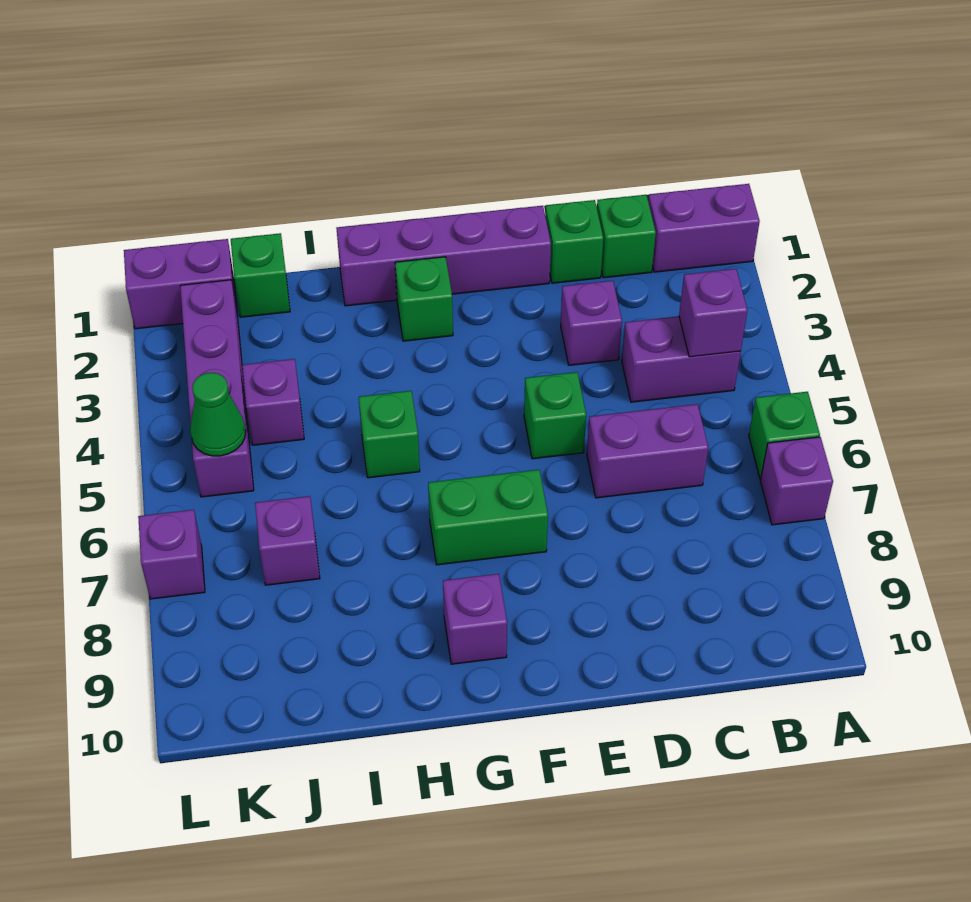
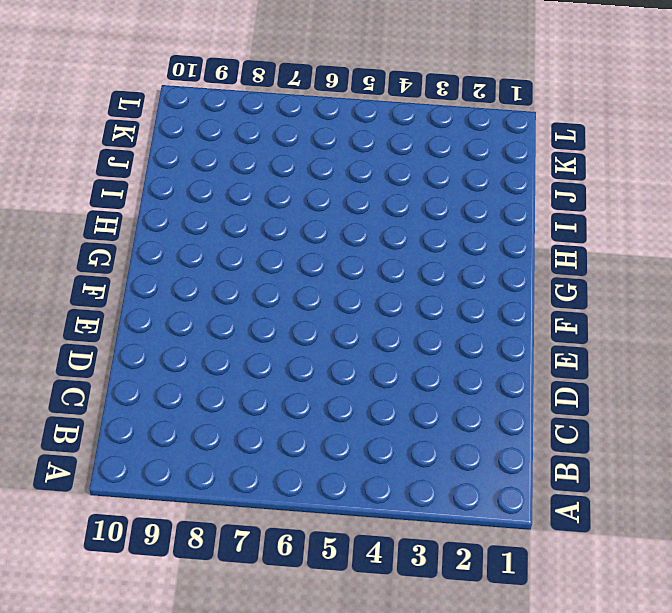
none -> purple brick A1:B1 level 1
none -> green brick A6 level 1
none -> purple brick A7 level 1

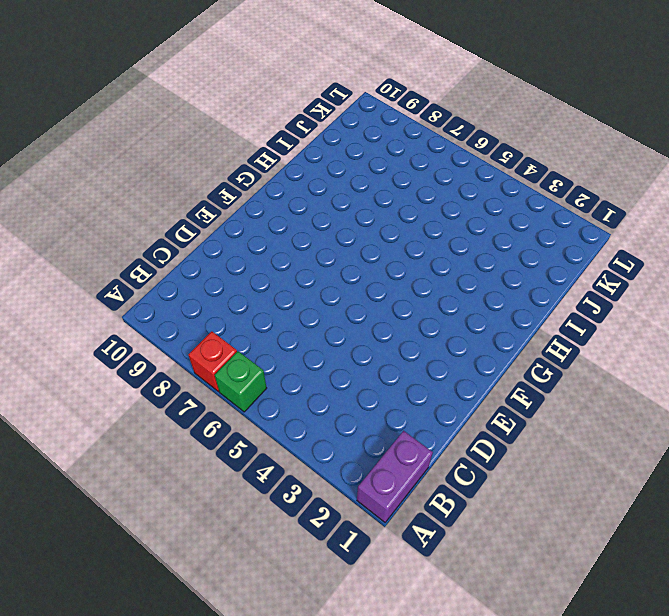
red brick A7 level 1 -> purple brick A7 level 1
none -> purple brick B4:C4 level 1
none -> green brick C1 level 1
none -> purple brick C6:D6 level 1

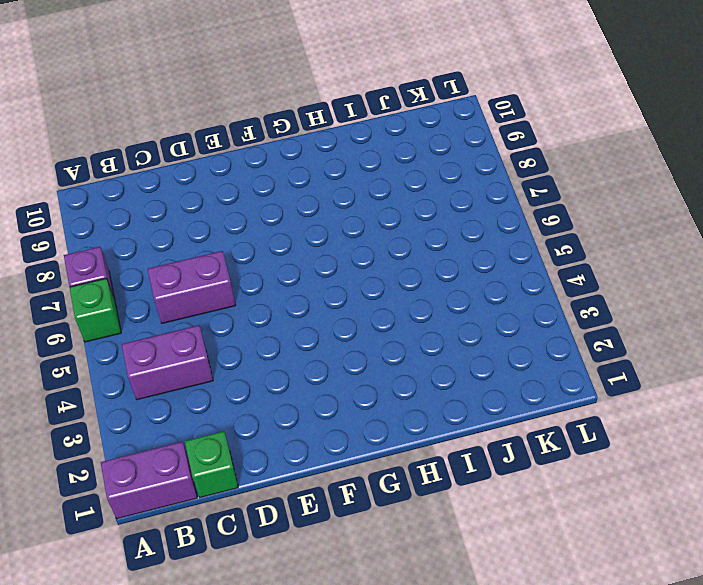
none -> green brick D1 level 1
none -> purple brick D3 level 1
none -> purple brick E1:H1 level 1

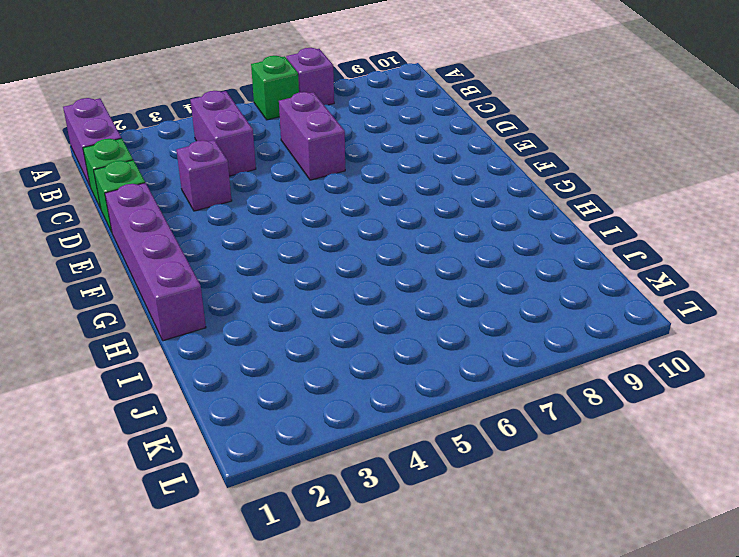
none -> green brick E5 level 1
none -> green brick F7:G7 level 1
none -> green brick G2 level 1

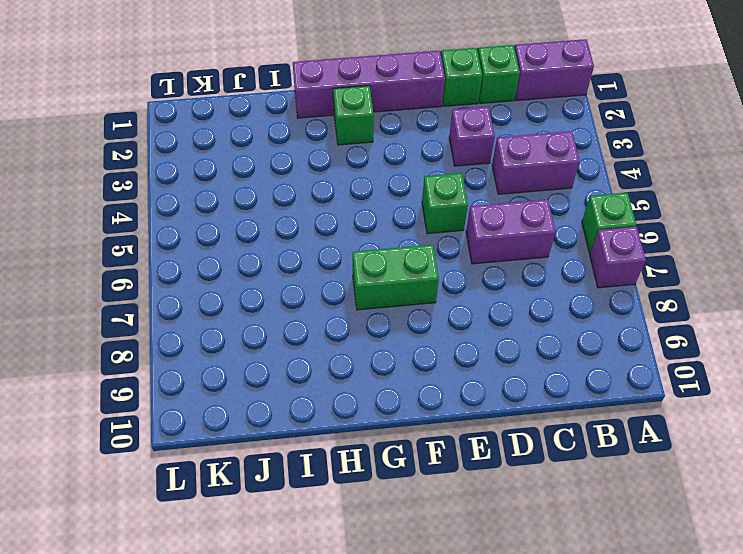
none -> purple brick G9 level 1
none -> green brick H5 level 1
none -> green brick J1 level 1

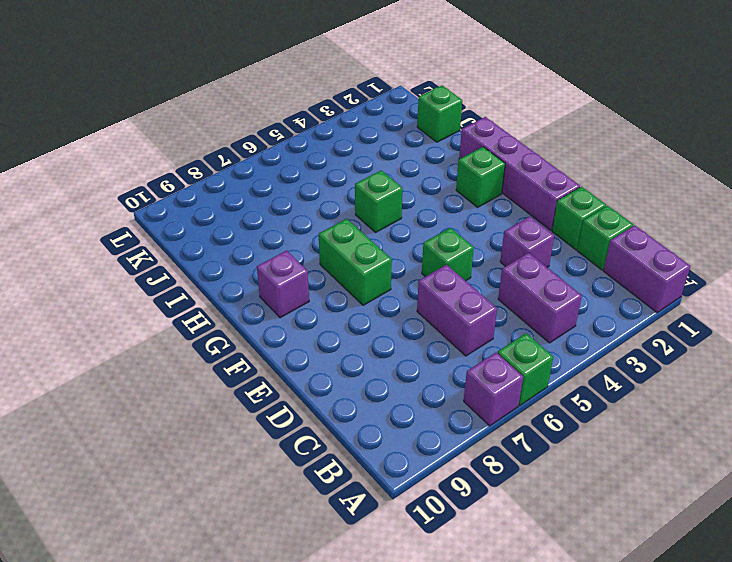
none -> purple brick J4 level 1
none -> purple brick J7 level 1
none -> purple brick K1:L1 level 1

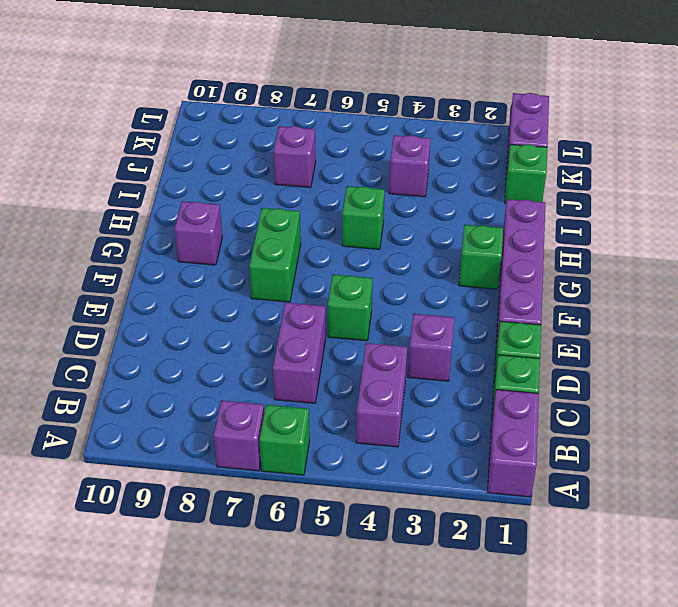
none -> purple brick K2:K5 level 1
none -> purple brick L7 level 1
none -> purple brick B4 level 2

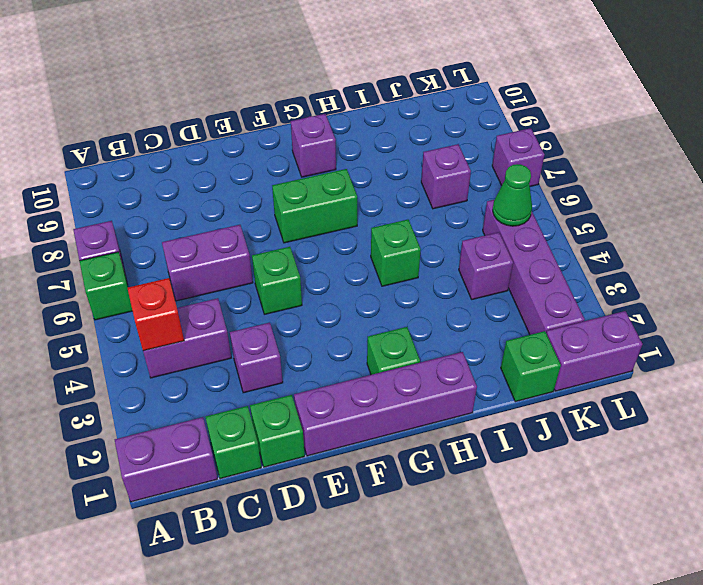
red brick B4 level 2 -> purple brick B4 level 2

